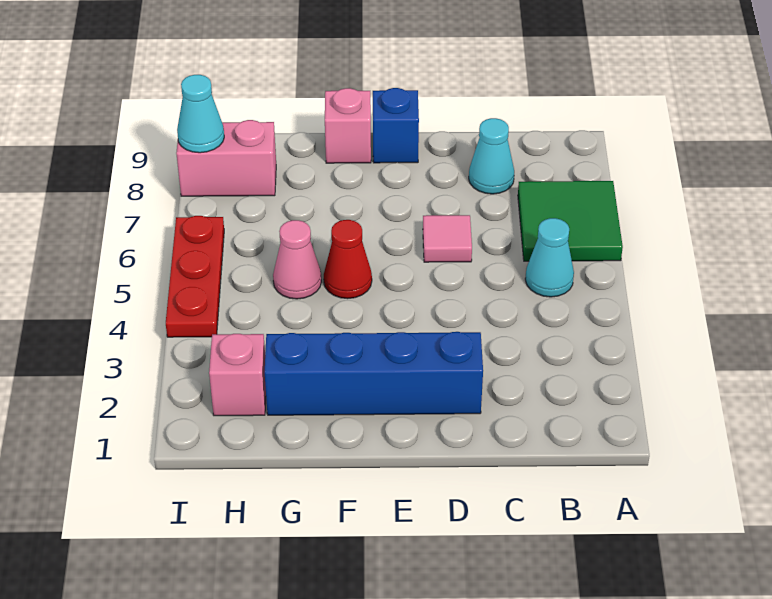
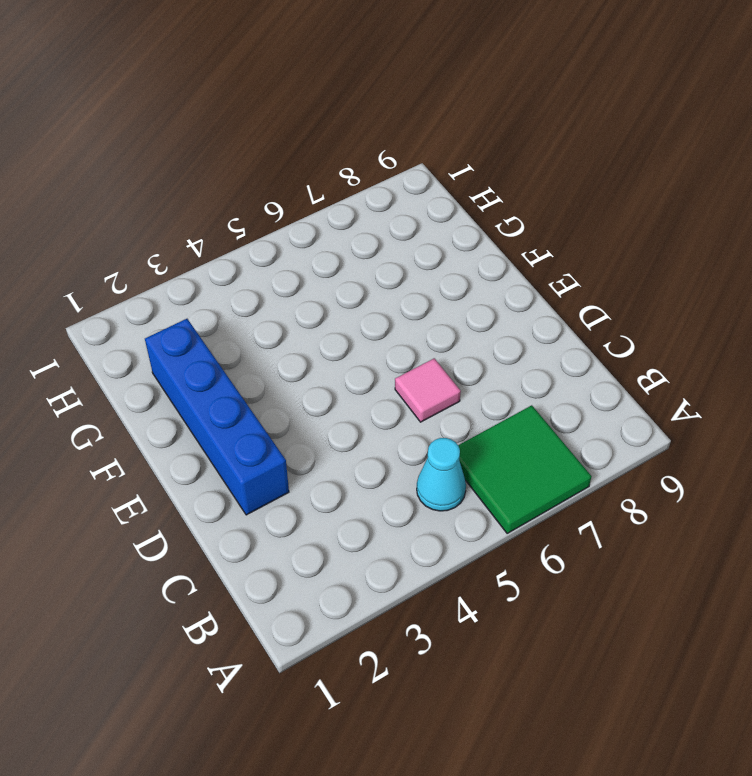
none -> cyan cone C8 level 1
none -> blue brick E9 level 1
none -> red cone F5 level 1

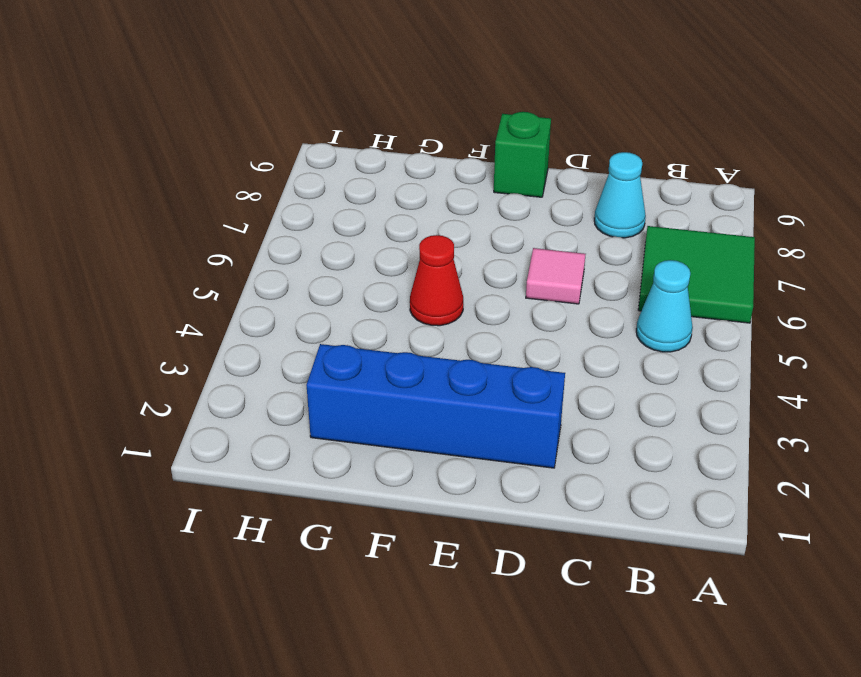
green brick E9 level 1 -> blue brick E9 level 1
none -> pink brick F9 level 1
none -> pink cone G5 level 1
none -> pink brick H2 level 1

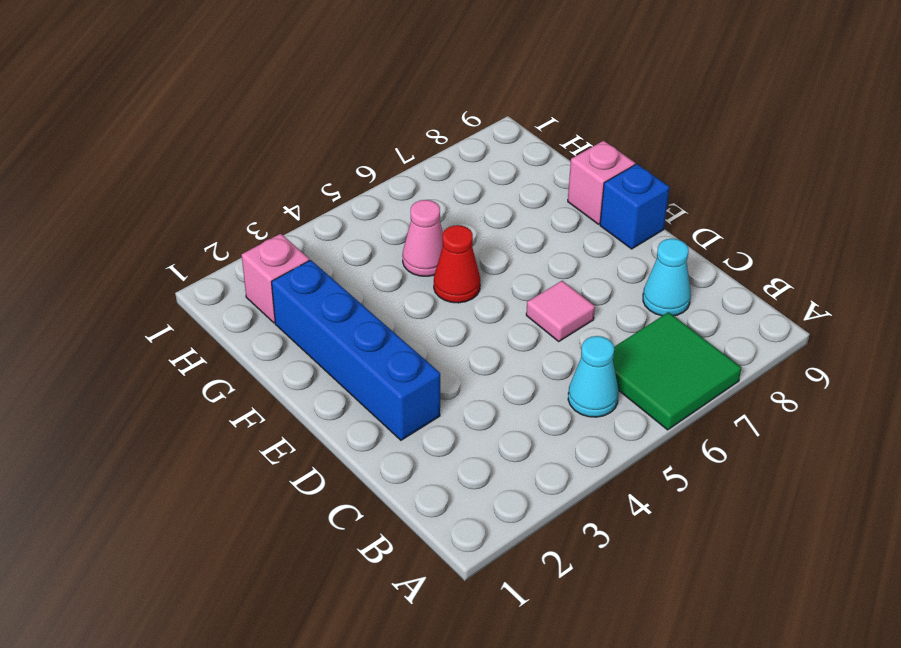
none -> pink brick H8:I8 level 1
none -> red plate I4:I6 level 1
none -> cyan cone I8 level 2

